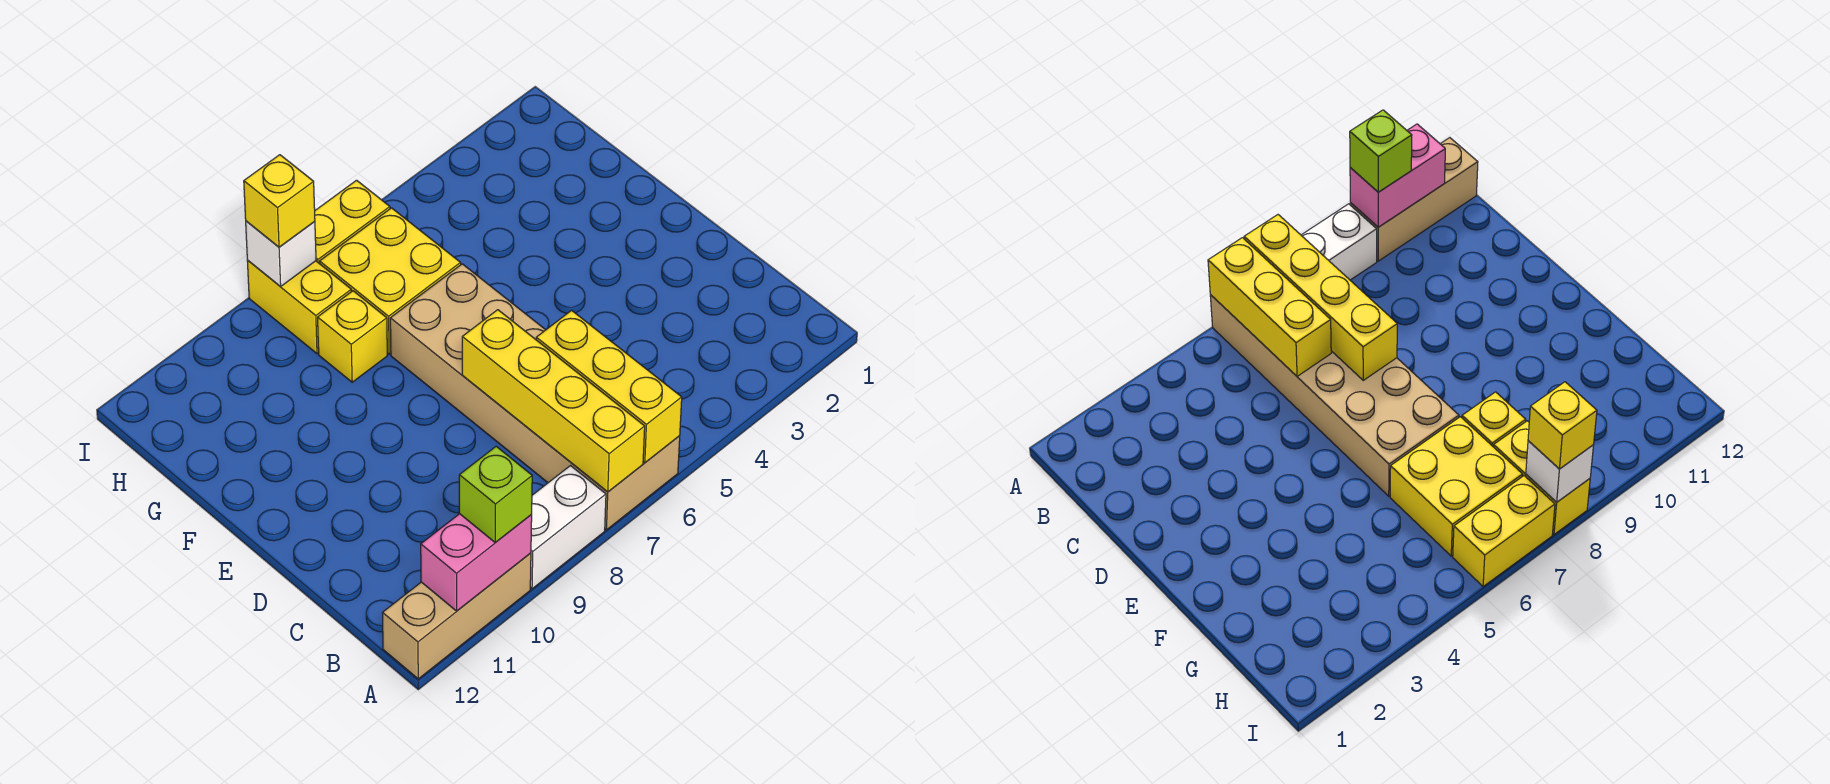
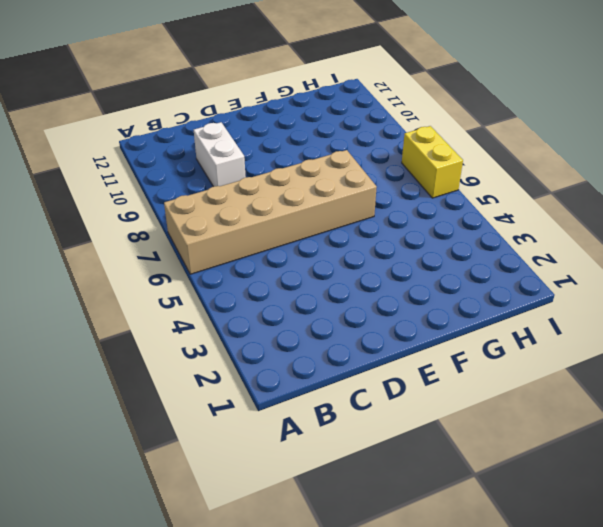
white brick C9:C10 level 1 -> white brick A8:A9 level 1
none -> tan brick A10:A12 level 1
none -> yellow brick G6:H7 level 1
none -> yellow brick G8 level 1

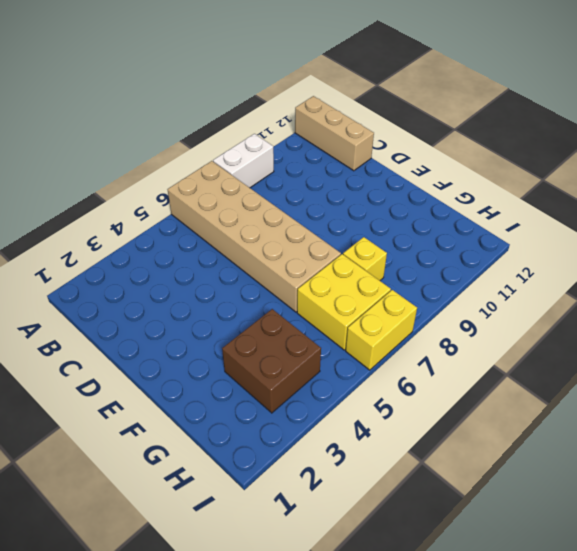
tan brick A12:C12 level 1 -> tan brick A10:A12 level 1
brown brick G3:H4 level 1 -> none
none -> yellow brick H8:I8 level 1
none -> yellow brick A6:C6 level 2
none -> yellow brick A7:D7 level 2

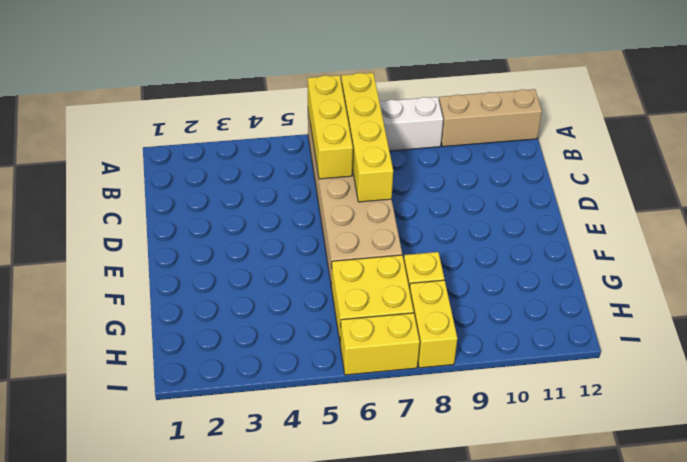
none -> pink brick A10:A11 level 2
none -> white brick I8 level 2
none -> lime brick A10 level 3

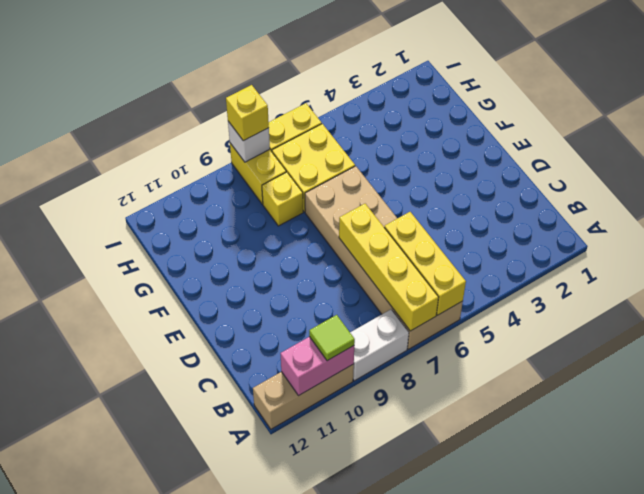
lime tile A10 level 3 -> lime brick A10 level 3

